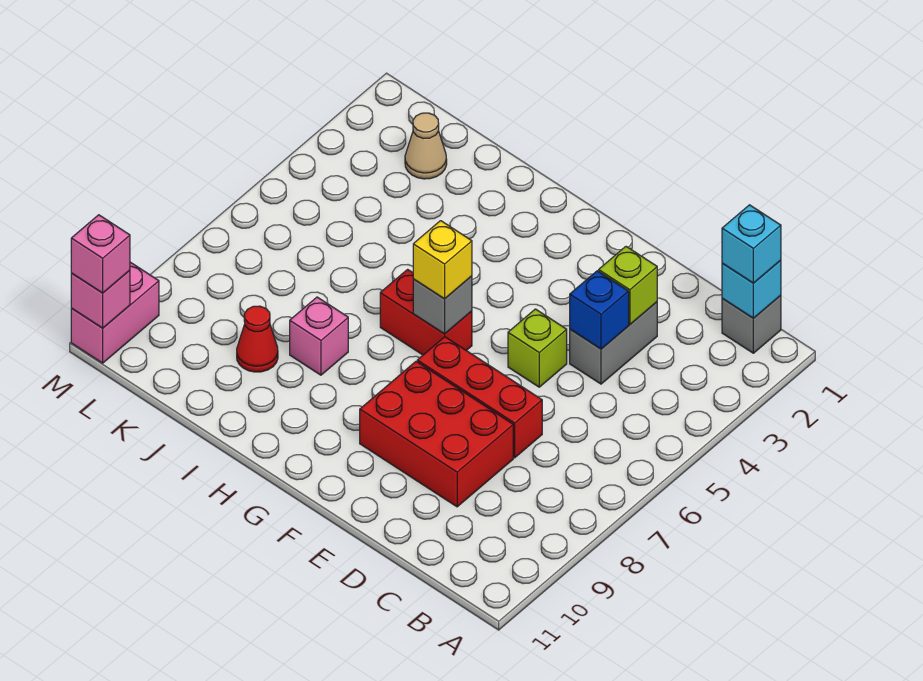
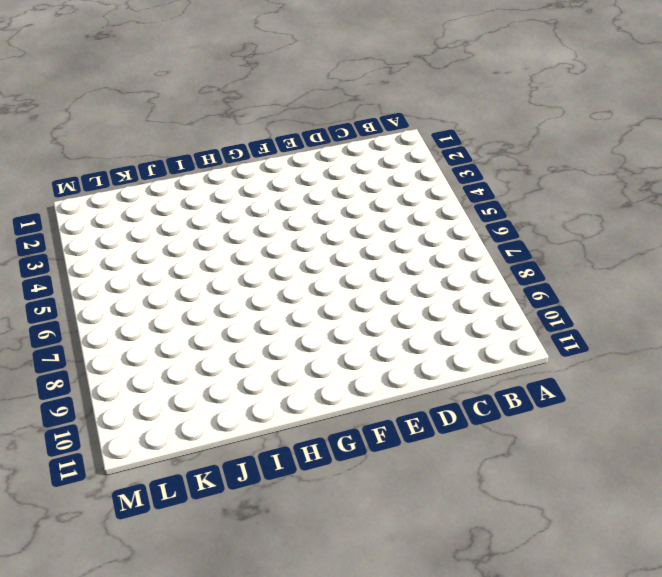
none -> grey brick B1 level 1
none -> grey brick D3:D4 level 1
none -> red brick D7:F7 level 1

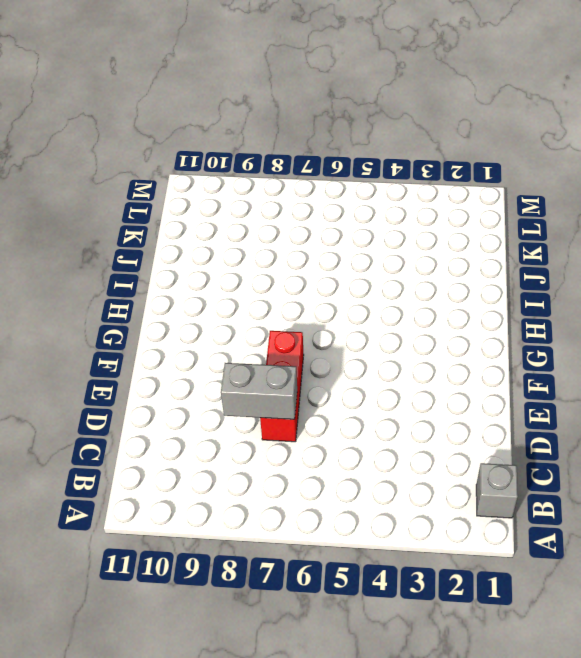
grey brick D7:D8 level 2 -> grey brick D3:D4 level 1
none -> red brick D8:F9 level 1
none -> lime brick E5 level 1
none -> red brick G6:H6 level 1

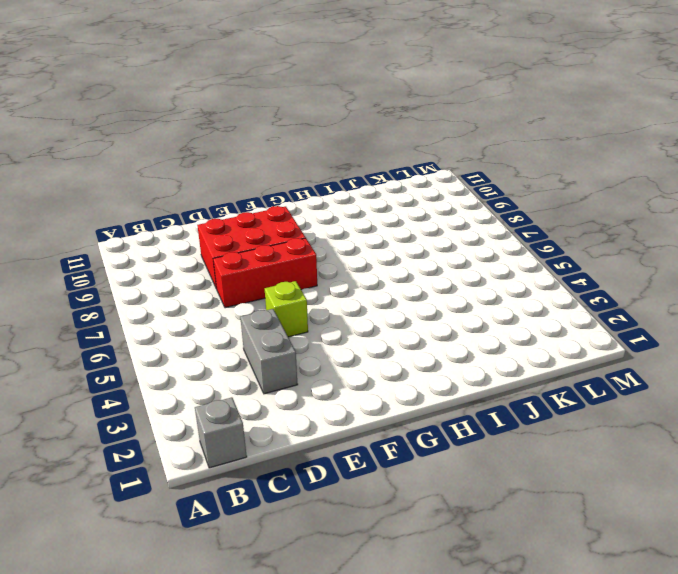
none -> red brick G6:H6 level 1
none -> pink brick I8 level 1
none -> red cone J9 level 1

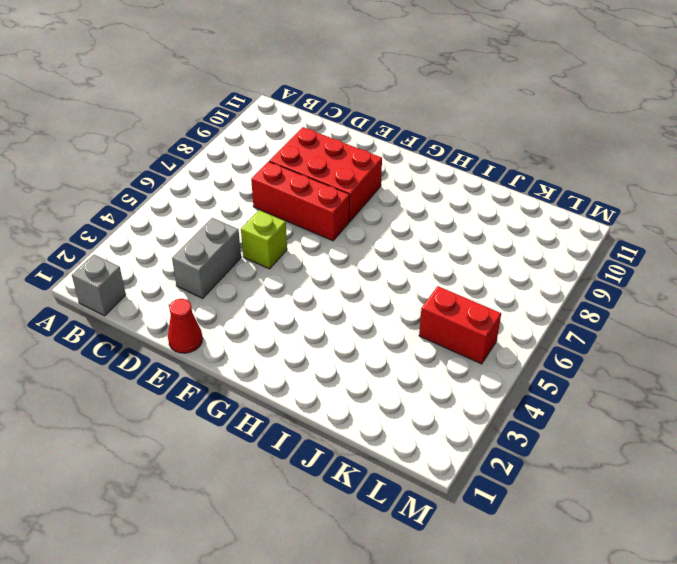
red cone E1 level 1 -> red cone J9 level 1
red brick K5:L5 level 1 -> red brick G6:H6 level 1
none -> pink brick I8 level 1
none -> tan cone K2 level 1
none -> pink brick M10:M11 level 1

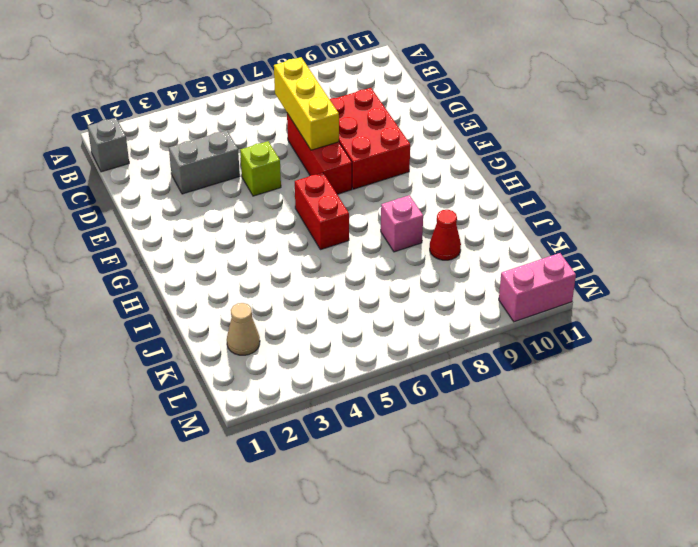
yellow brick C7:E7 level 2 -> none
none -> cyan brick B1 level 2
none -> lime brick D3 level 2
none -> blue brick D4 level 2

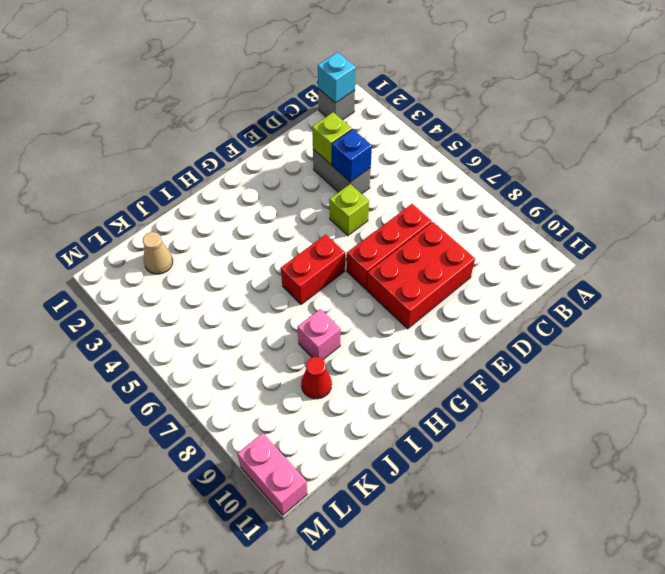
none -> grey brick G6 level 2
none -> pink brick M11 level 2
none -> cyan brick B1 level 3

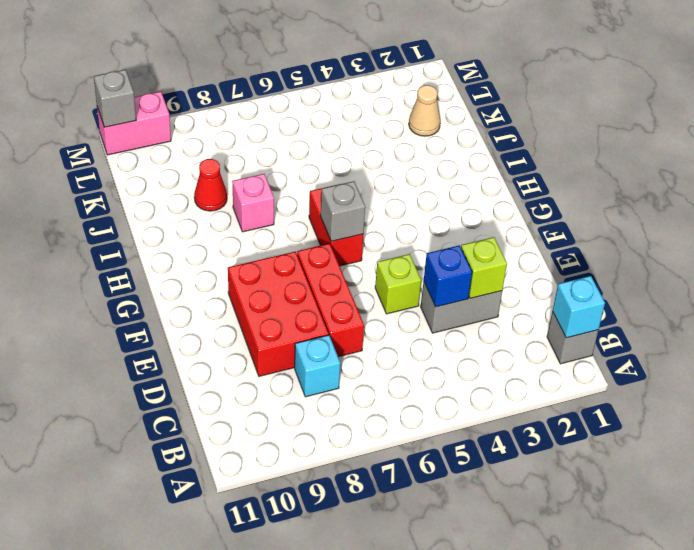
cyan brick C8 level 1 -> cyan brick B1 level 3
grey brick M11 level 2 -> pink brick M11 level 2
none -> yellow brick G6 level 3
none -> pink brick M11 level 3

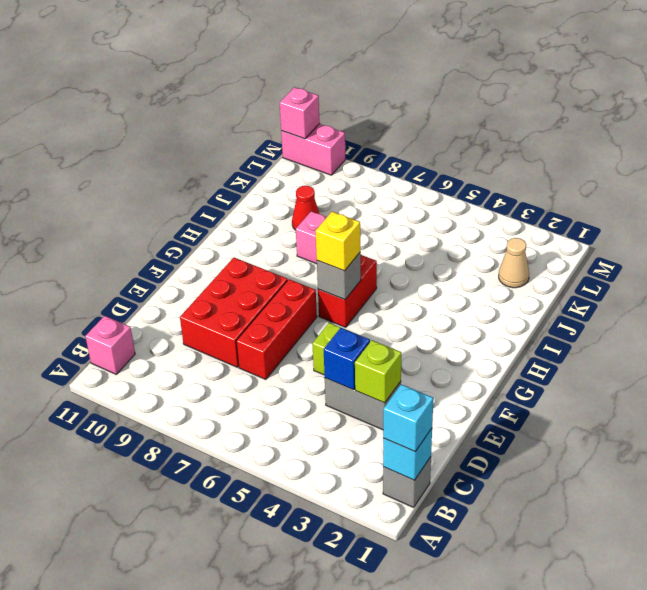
pink brick B11 level 1 -> pink brick M11 level 3

